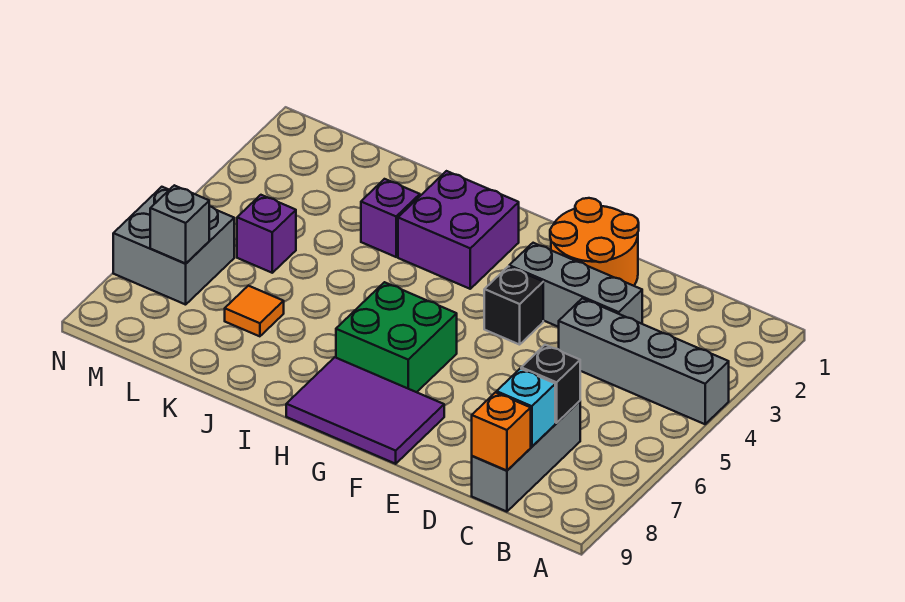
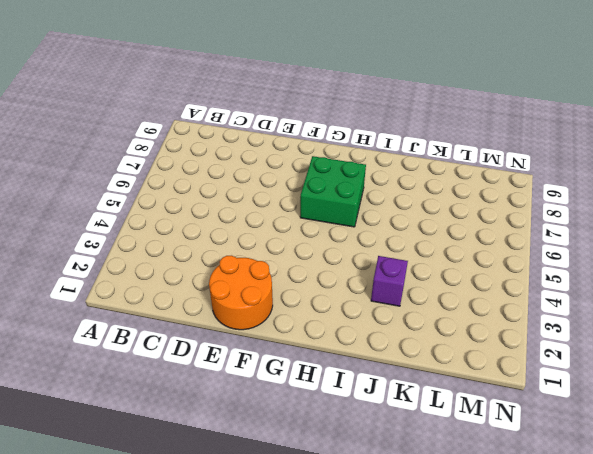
none -> grey brick A4:D4 level 1
none -> grey brick C7:C9 level 1
none -> grey brick D3:F3 level 1

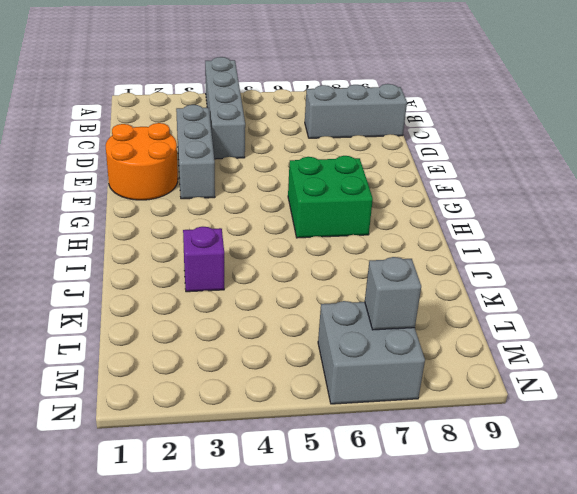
none -> black brick F4 level 1
none -> purple tile F8:H9 level 1
none -> purple brick H2:I3 level 1

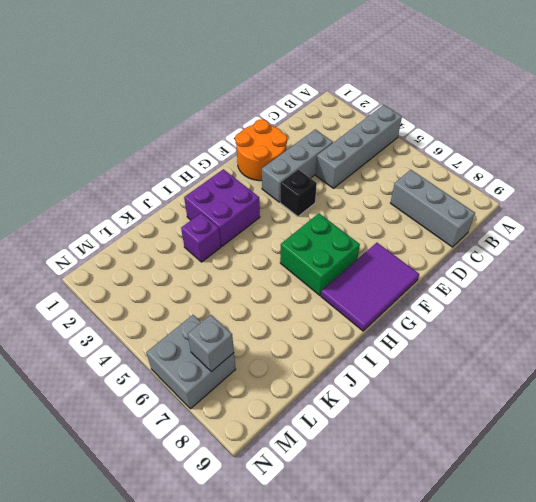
none -> orange tile K7 level 1
none -> purple brick L5 level 1
none -> black brick C7 level 2

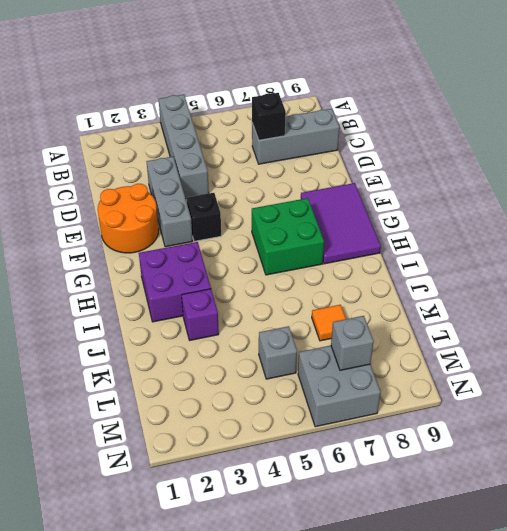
grey brick L5 level 1 -> purple brick L5 level 1
none -> cyan brick C8 level 2
none -> orange brick C9 level 2

